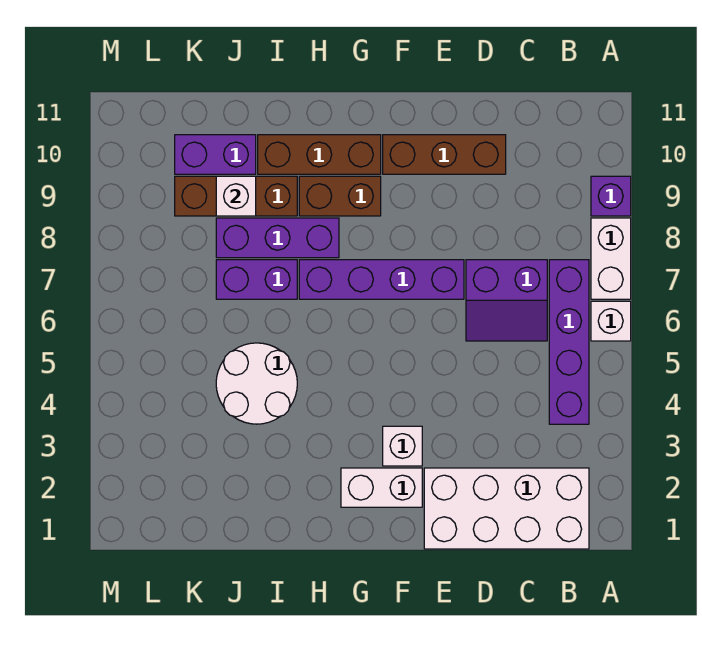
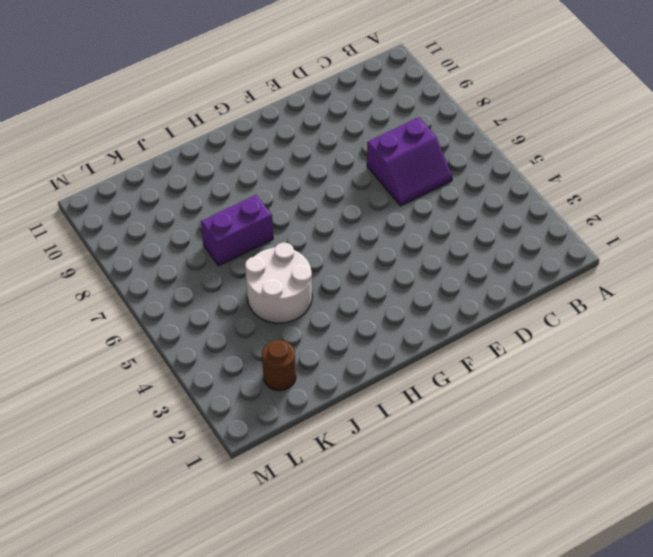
brown round brick K2 level 1 -> none
none -> white brick A6 level 1
none -> white brick A7:A8 level 1
none -> purple brick A9 level 1

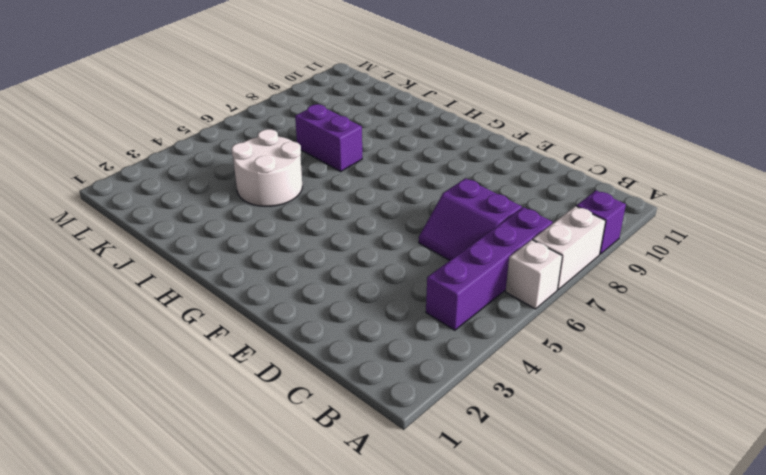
none -> white brick B1:E2 level 1
none -> brown brick D10:F10 level 1
none -> purple brick E7:H7 level 1

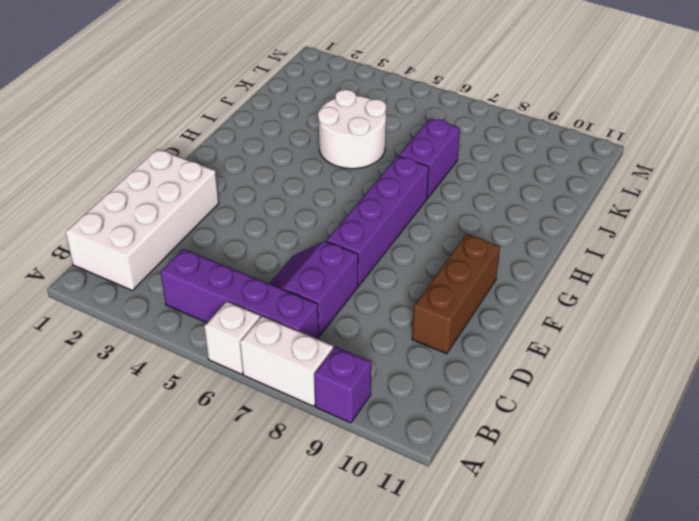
none -> white brick F2:G2 level 1
none -> white brick F3 level 1
none -> brown brick G9:H9 level 1

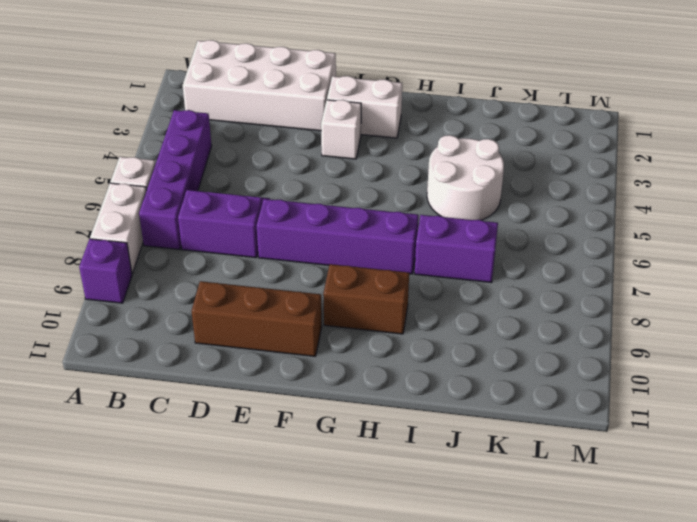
none -> brown brick G10:I10 level 1
none -> purple brick H8:J8 level 1
none -> brown brick I9:K9 level 1

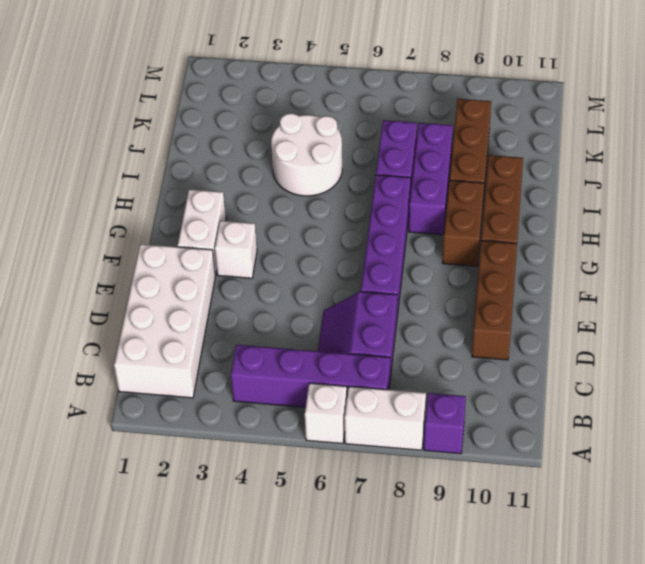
none -> purple brick J10:K10 level 1
none -> white brick J9 level 2

